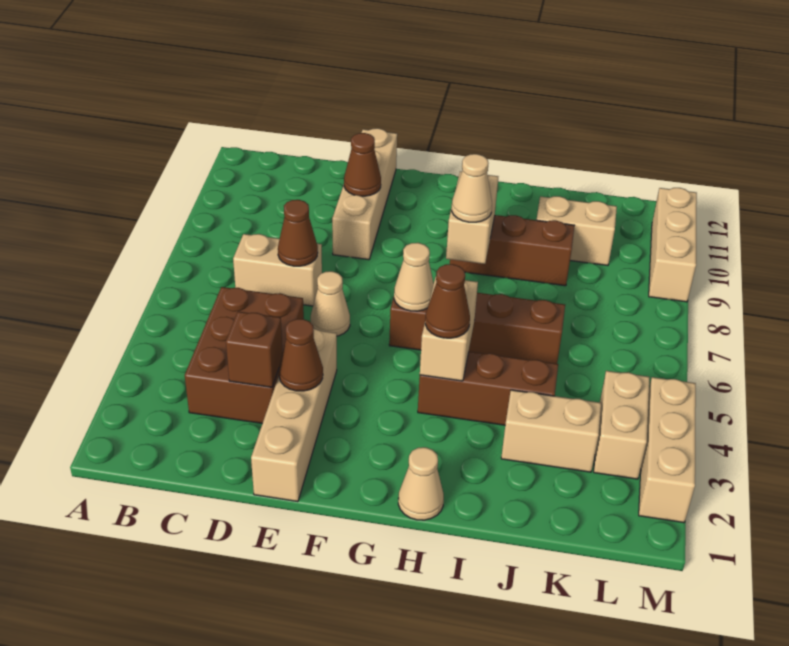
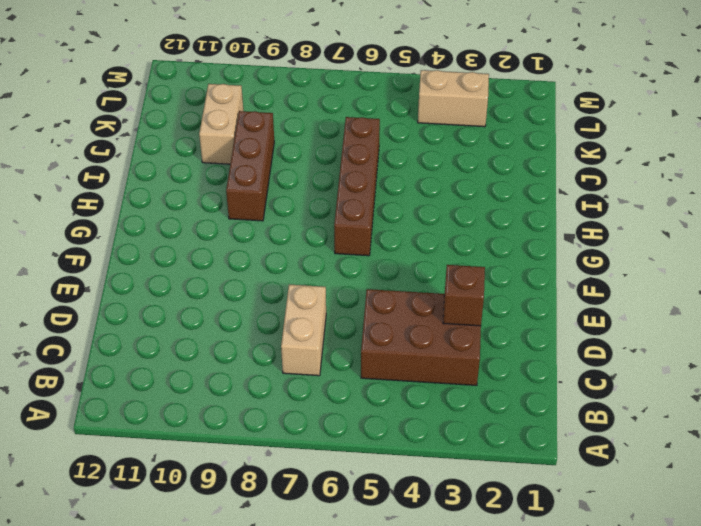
none -> tan brick E1:E4 level 1
none -> tan cone E6 level 1
none -> tan brick E9:E12 level 1

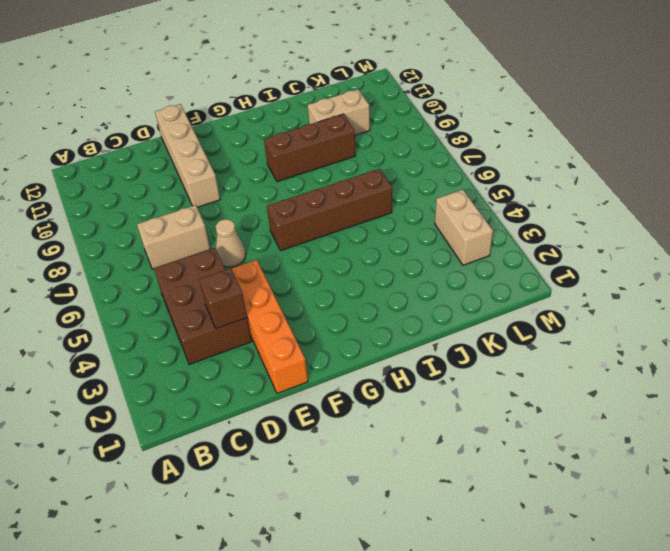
orange brick E1:E4 level 1 -> tan brick E1:E4 level 1
none -> tan cone H1 level 1
none -> brown brick H4:J4 level 1
none -> tan brick J3:K3 level 1

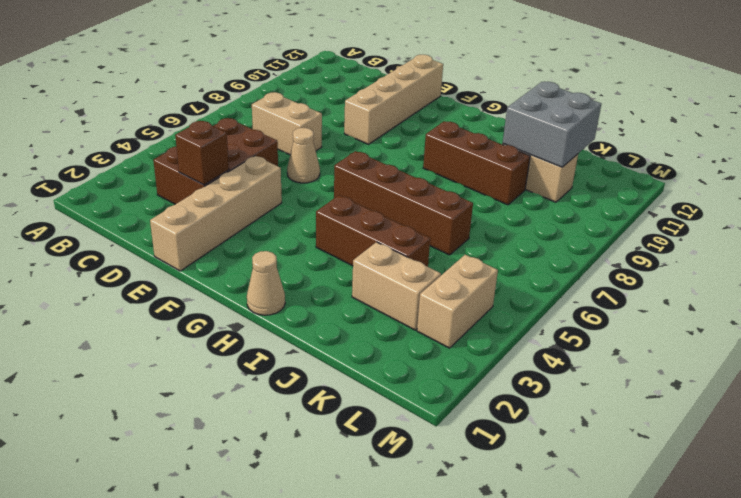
grey brick J10:K11 level 2 -> none
none -> tan brick M2:M4 level 1
none -> tan brick M9:M11 level 1
none -> brown cone D7 level 2

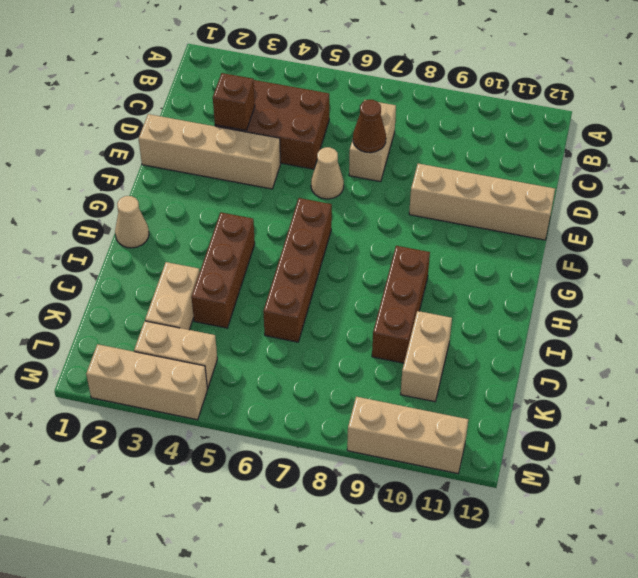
none -> brown cone E3 level 2
none -> brown cone E10 level 2
none -> tan cone G6 level 2

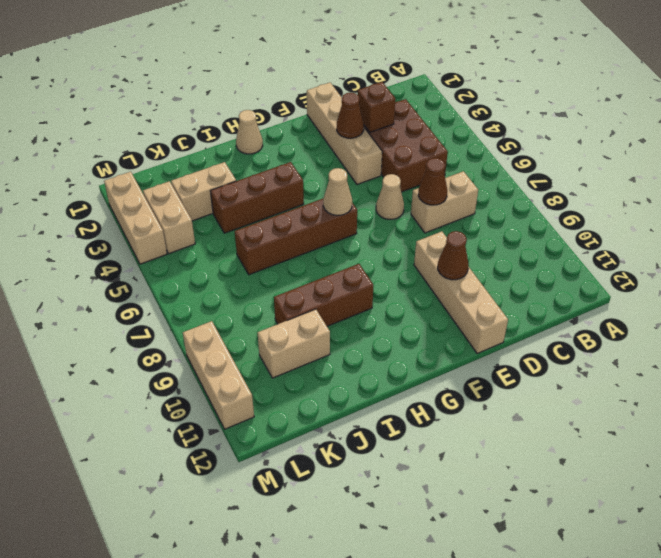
none -> tan brick H4:H5 level 2
none -> tan brick H8:H9 level 2
none -> brown cone H4 level 3

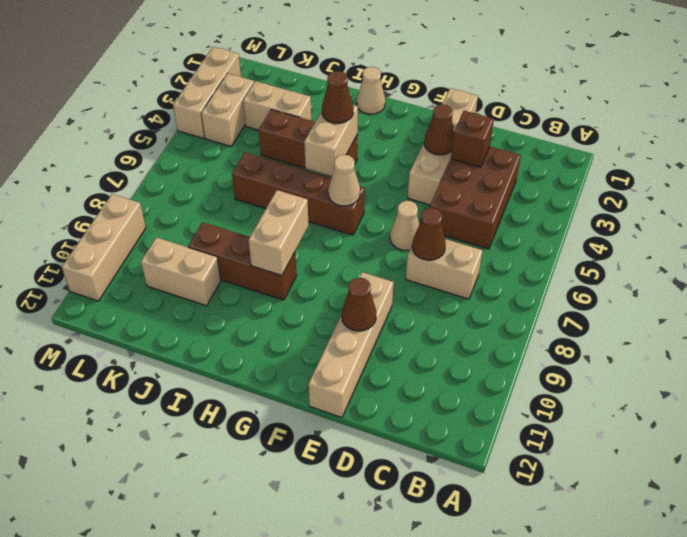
none -> tan cone H8 level 3

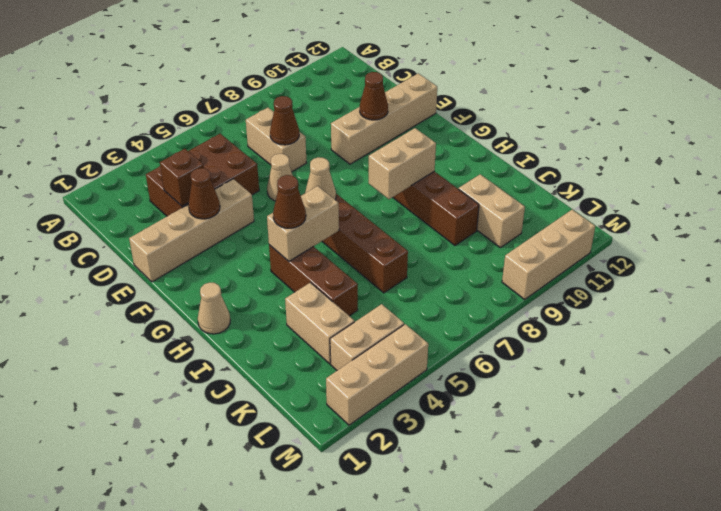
none -> tan cone H8 level 3

